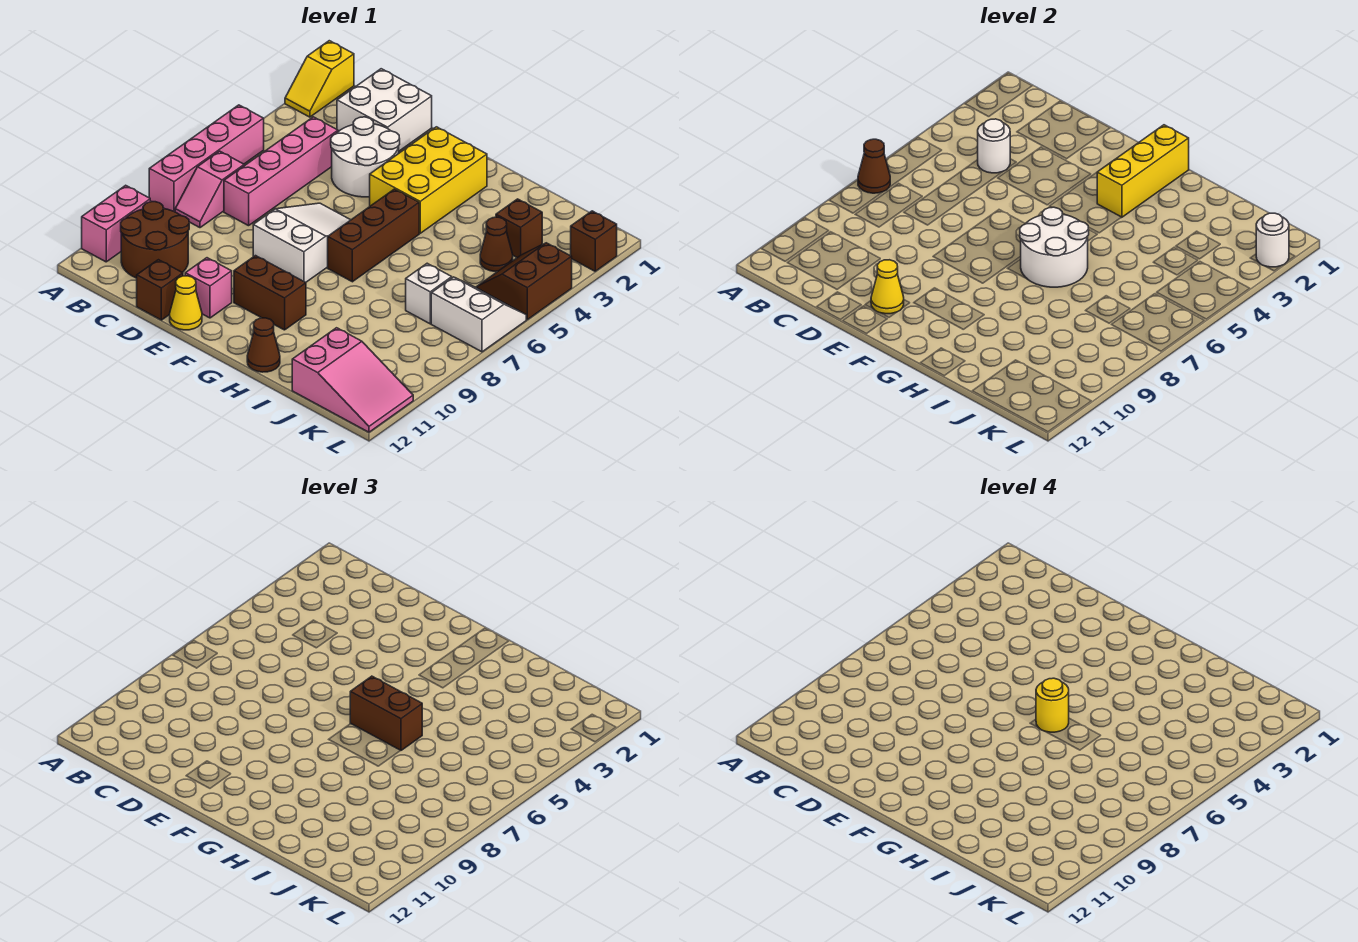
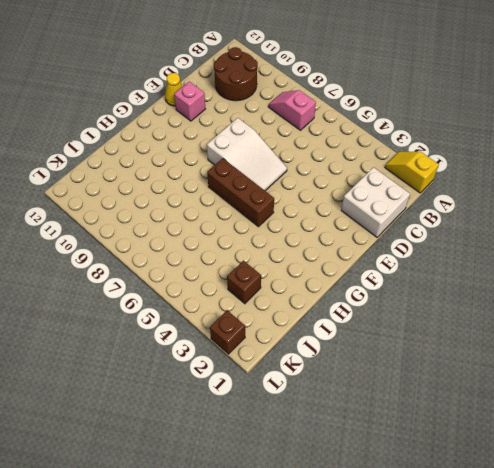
none -> pink brick A5:A8 level 1
none -> pink brick A10:A11 level 1
none -> pink brick C4:C7 level 1
none -> white round brick D3:E4 level 1

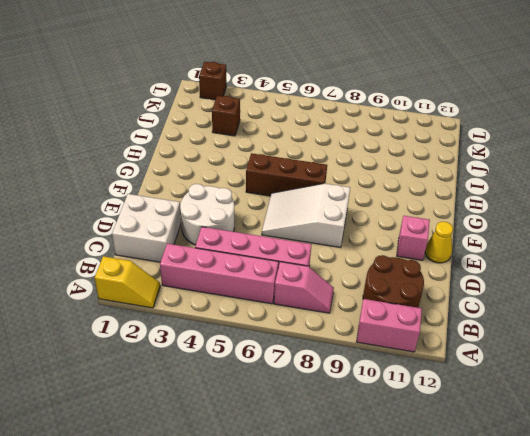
pink brick B3:B6 level 1 -> pink brick A5:A8 level 1
none -> brown brick D12 level 1
none -> yellow brick F2:G4 level 1
none -> brown brick F10:G10 level 1
none -> brown cone H12 level 1

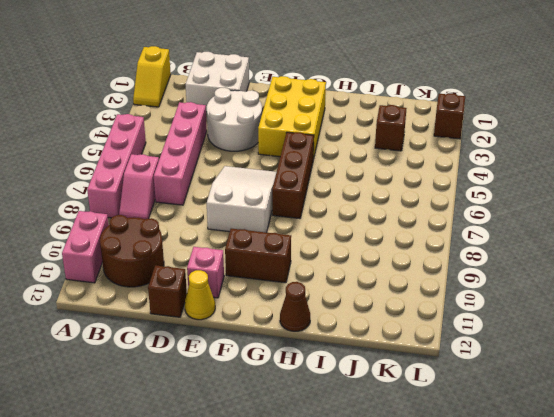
none -> brown cone J4 level 1
none -> white brick J7 level 1
none -> pink slope J11:L12 level 1 top J
none -> brown slope K4:L5 level 1 top L

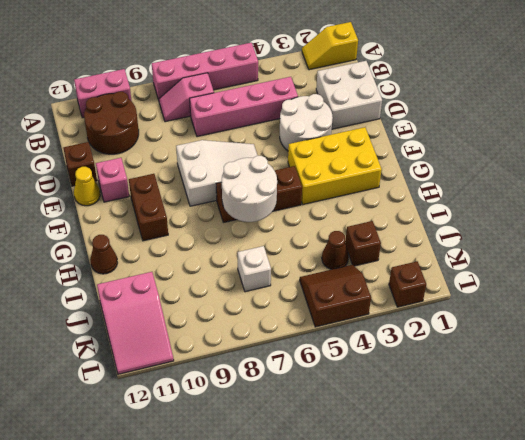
none -> white slope K6:L7 level 1 top 7
none -> brown cone A7 level 2
none -> white round brick C4 level 2
none -> yellow cone E11 level 2

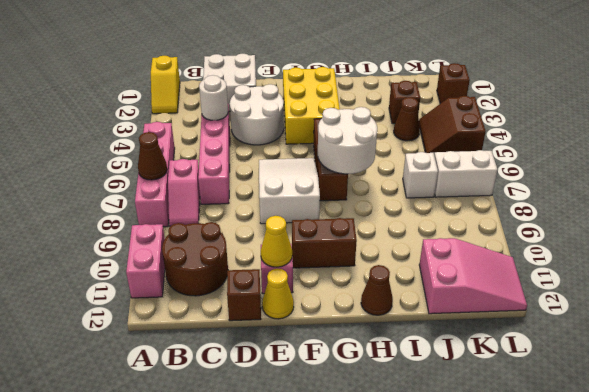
none -> yellow brick G1:G3 level 2
none -> white round brick L2 level 2
none -> brown brick G6:H6 level 3
none -> yellow round brick G6 level 4

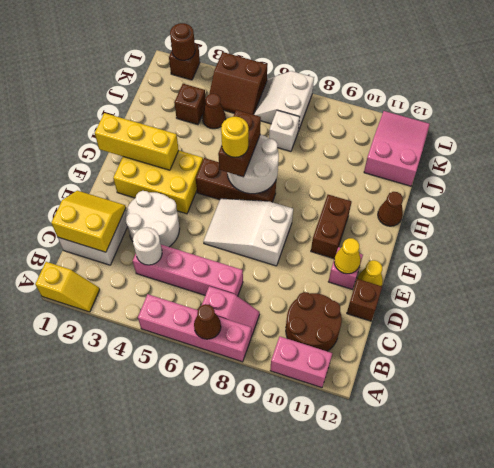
yellow slope C1:D2 level 2 top C -> none
brown round brick L2 level 2 -> white round brick L2 level 2

